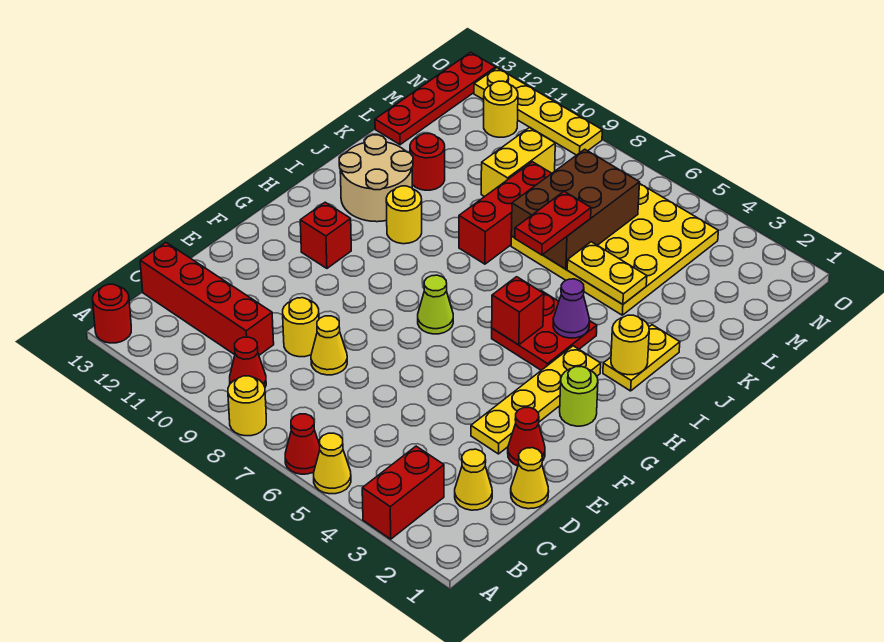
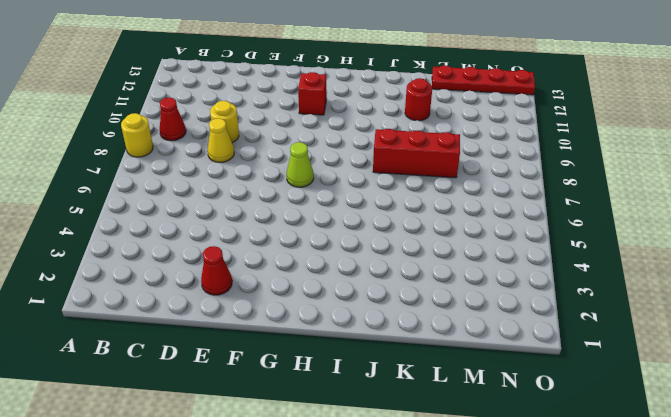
none -> red brick A3:B3 level 1
none -> yellow cone A5 level 1
none -> red cone A6 level 1
none -> red round brick A13 level 1

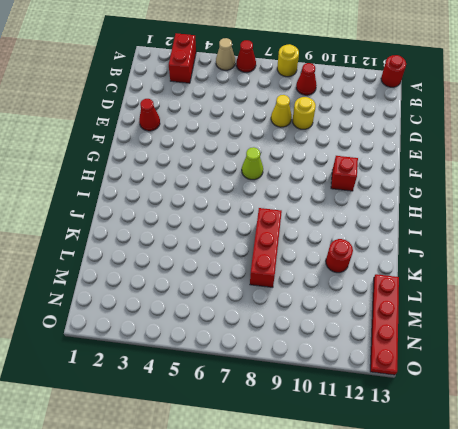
tan cone A5 level 1 -> yellow cone A5 level 1
none -> yellow cone C2 level 1
none -> red brick C10:C13 level 1
none -> yellow cone D1 level 1
none -> yellow plate E3:H3 level 1

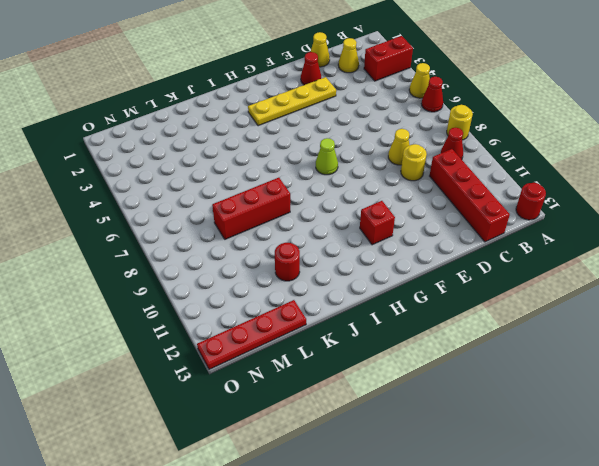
none -> lime round brick G2 level 1
none -> red plate H4:I5 level 1
none -> yellow plate I2:J2 level 1
none -> yellow round brick I10 level 1

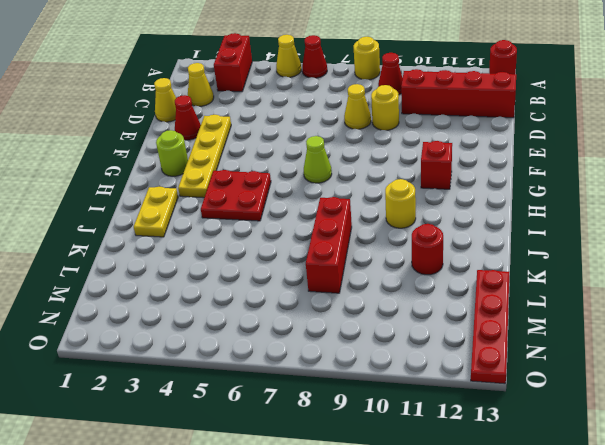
none -> tan round brick I11:J12 level 1
none -> yellow plate K4:N7 level 1
none -> yellow brick L9:M9 level 1
none -> yellow round brick N11 level 1

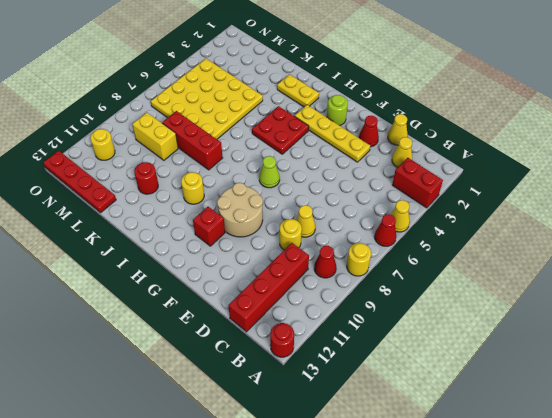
tan round brick F9:G10 level 1 -> tan round brick I11:J12 level 1
none -> yellow plate O9:O12 level 1
none -> red brick H5 level 2
none -> yellow round brick I2 level 2
none -> purple cone I4 level 2

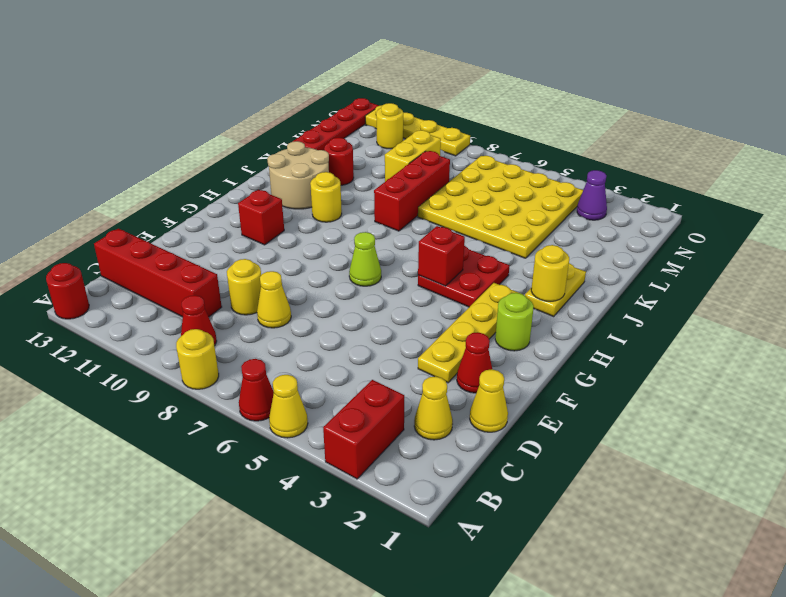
purple cone N3 level 1 -> purple cone I4 level 2
none -> yellow plate K4:K5 level 2
none -> brown brick K6:M7 level 2
none -> red plate J6:K6 level 3

